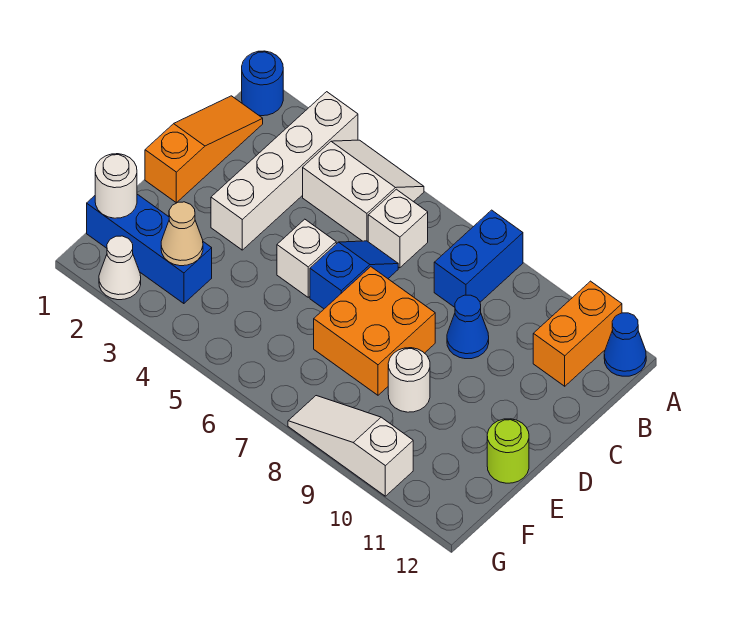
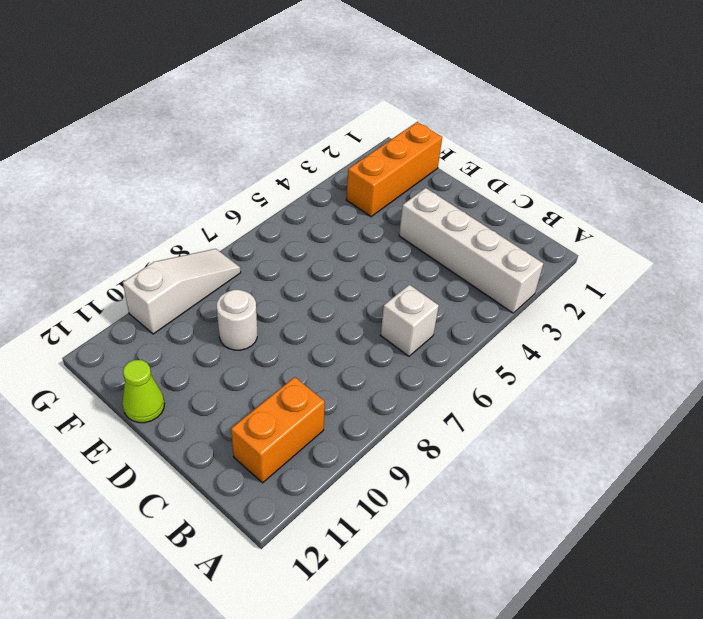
orange brick B10:B11 level 1 -> orange brick A11:B11 level 1
lime cone E12 level 1 -> lime round brick E12 level 1
orange brick F1:F3 level 1 -> blue brick F1:F3 level 1
none -> blue round brick A1 level 1
none -> white slope A4:B5 level 1 top B
none -> blue brick A8:B8 level 1

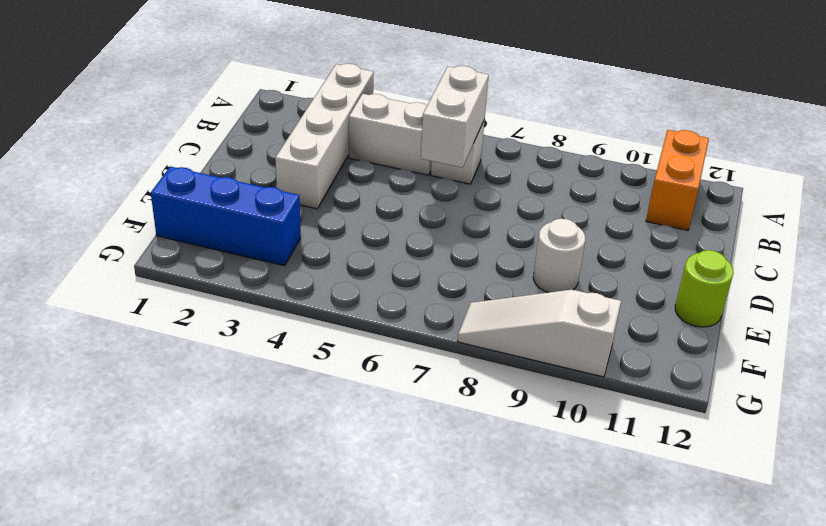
white brick B6:C6 level 2 -> none
none -> blue round brick A1 level 1
none -> blue brick A8:B8 level 1
none -> blue cone A12 level 1

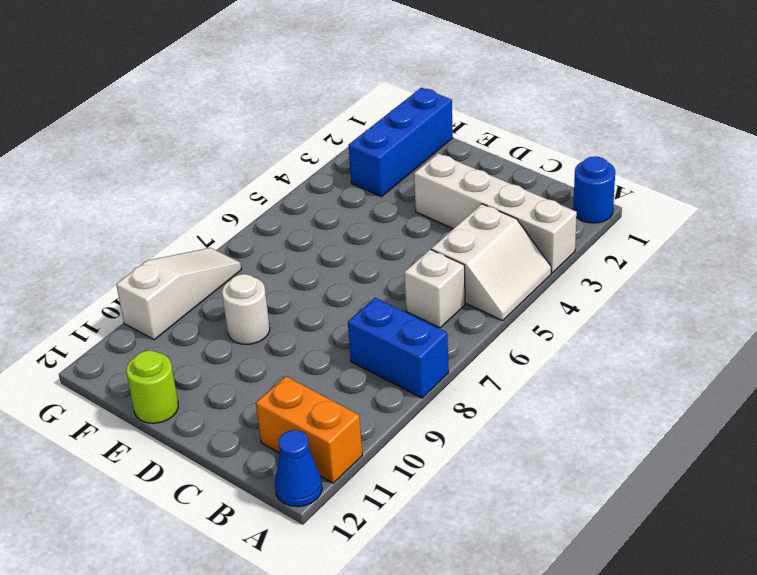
none -> orange slope B1:D1 level 1 top D
none -> blue slope C6:D6 level 1 top D
none -> blue cone C9 level 1

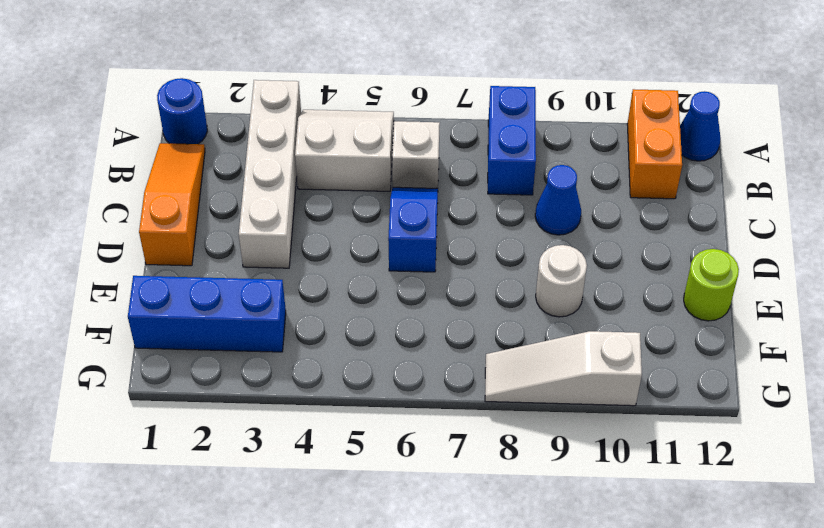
none -> white brick D5 level 1
none -> orange brick D7:E8 level 1
none -> white cone G2 level 1

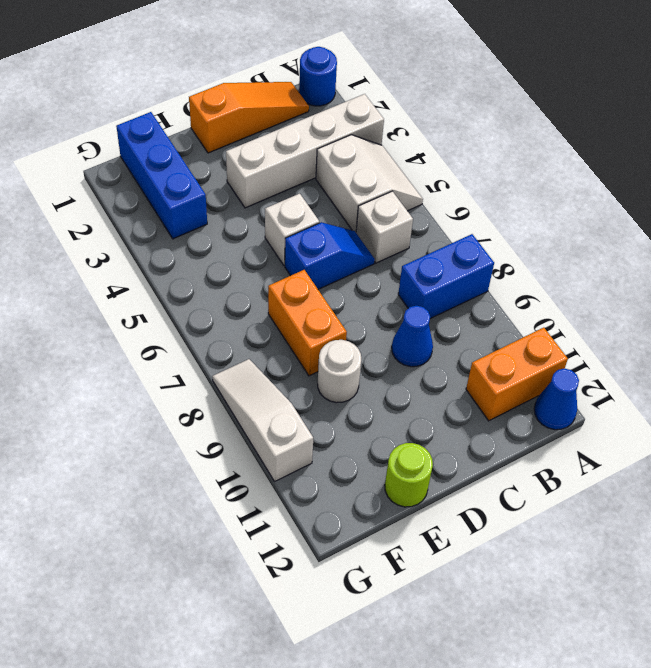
orange brick E7:E8 level 1 -> orange brick D7:E8 level 1
none -> white cone G2 level 1
none -> white round brick F1 level 2
none -> tan cone F3 level 2

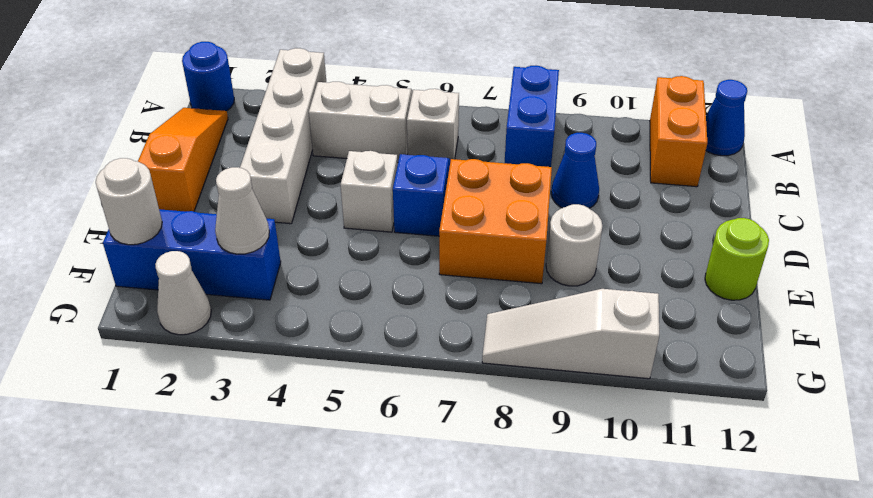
white cone F3 level 2 -> tan cone F3 level 2

